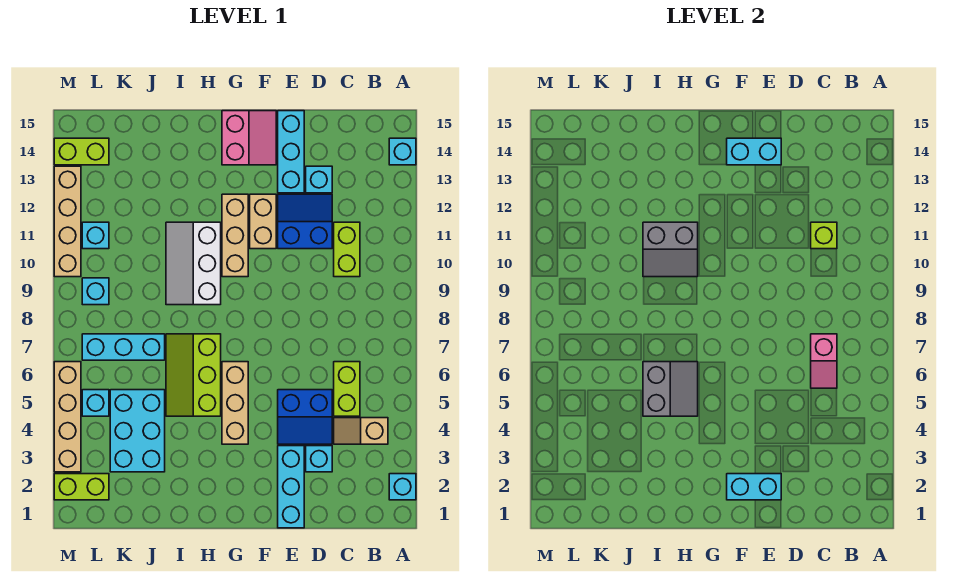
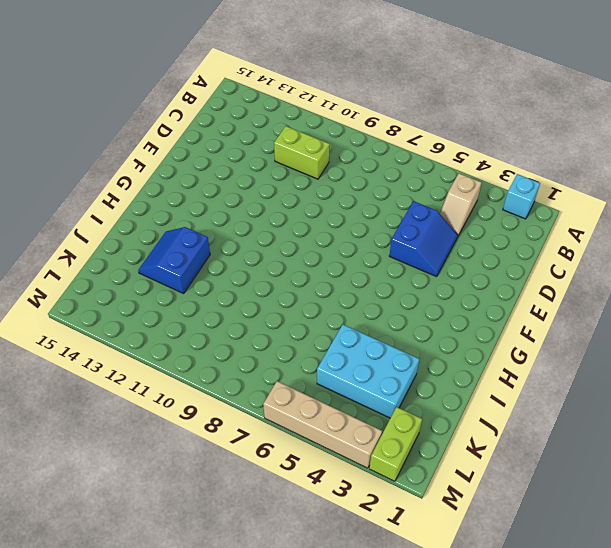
blue slope I12:J13 level 1 top 12 -> blue slope D11:E12 level 1 top 11
none -> cyan brick A14 level 1
none -> lime brick C5:C6 level 1
none -> cyan brick D3 level 1
none -> cyan brick D13 level 1

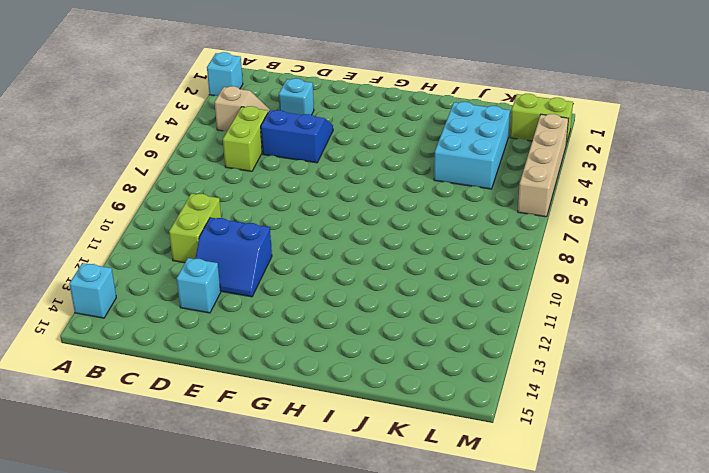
none -> cyan brick E1:E3 level 1
none -> cyan brick E13:E15 level 1
none -> tan brick F11:F12 level 1
none -> pink slope F14:G15 level 1 top G

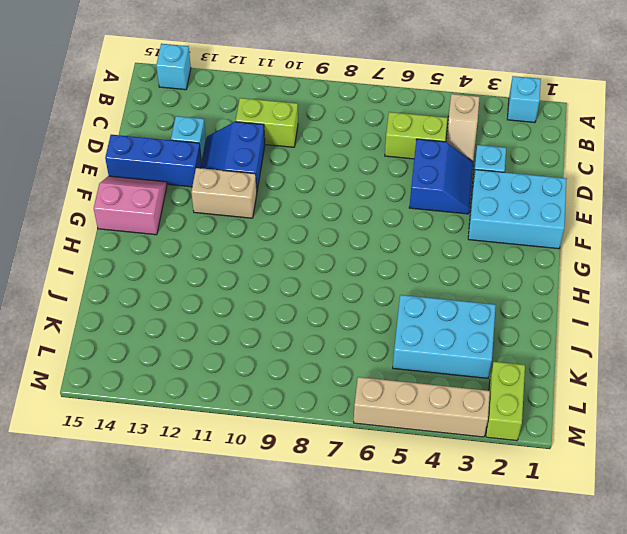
cyan brick E1:F3 level 1 -> cyan brick E1:E3 level 1
blue brick E13:E15 level 1 -> cyan brick E13:E15 level 1
none -> tan brick G4:G6 level 1
none -> tan brick G10:G12 level 1
none -> lime slope H5:I7 level 1 top H
none -> white slope H9:I11 level 1 top H

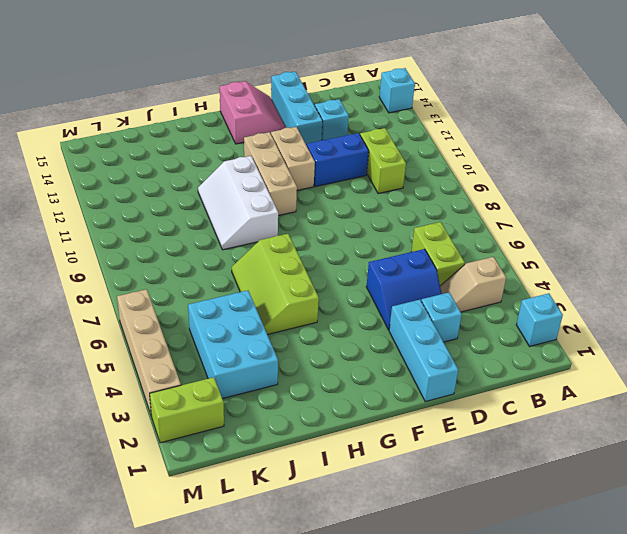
none -> tan brick G4:G6 level 1
none -> cyan brick J7:L7 level 1
none -> cyan brick L5 level 1
none -> cyan brick L9 level 1

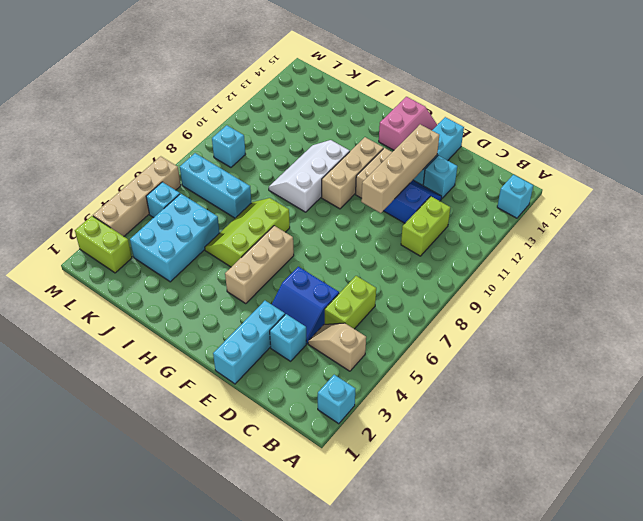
tan brick E10:E13 level 2 -> tan brick M10:M13 level 1
none -> cyan brick L11 level 1
none -> lime brick L14:M14 level 1
none -> pink slope C6:C7 level 2 top 7
none -> lime brick C11 level 2

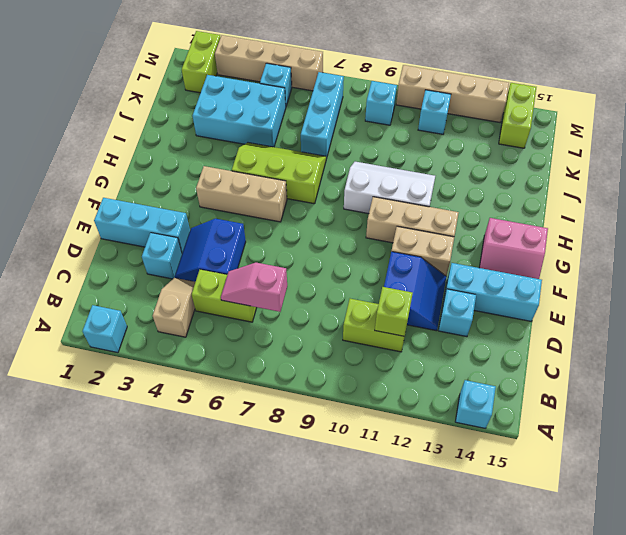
none -> cyan brick E2:F2 level 2
none -> cyan brick E14:F14 level 2
none -> grey slope H5:I6 level 2 top I
none -> grey slope H10:I11 level 2 top 11

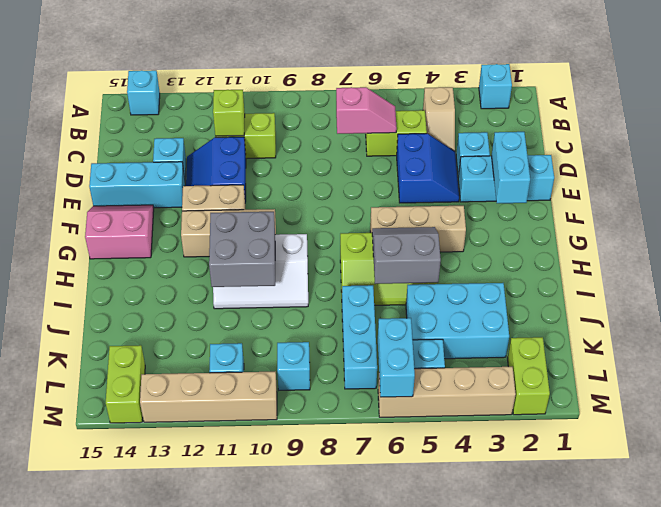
grey brick H10:I11 level 2 -> grey slope H10:I11 level 2 top 11
cyan brick L6:M6 level 2 -> cyan brick E14:F14 level 2

